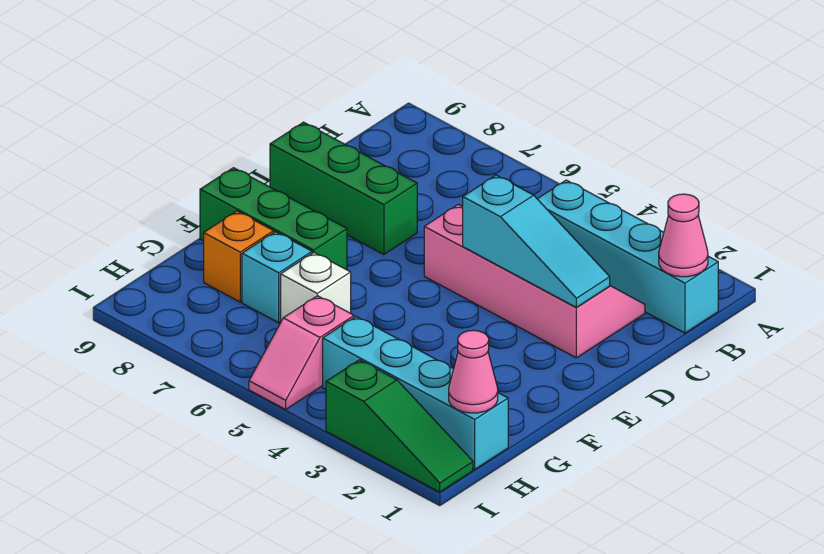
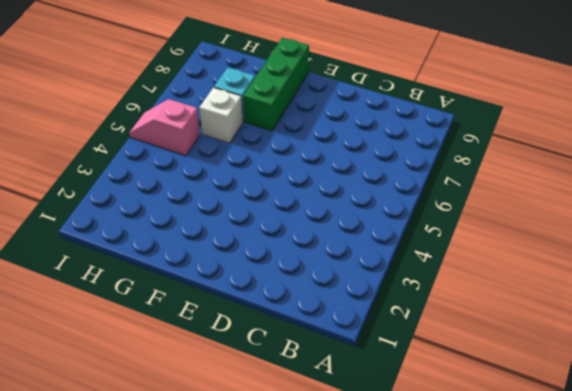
none -> cyan brick B1:B4 level 1
none -> pink slope C2:D5 level 1 top D
none -> green brick D7:D9 level 1

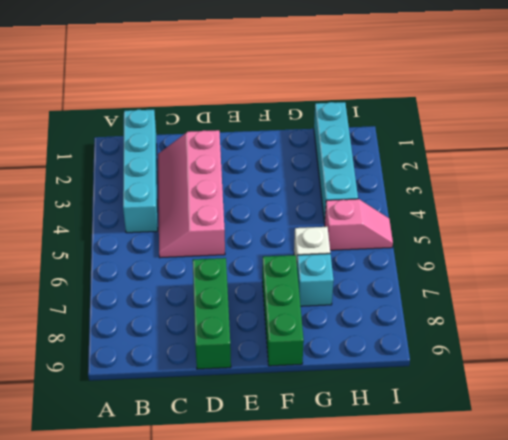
none -> orange brick G8 level 1
none -> green slope I1:I3 level 1 top 3
none -> pink cone B1 level 2

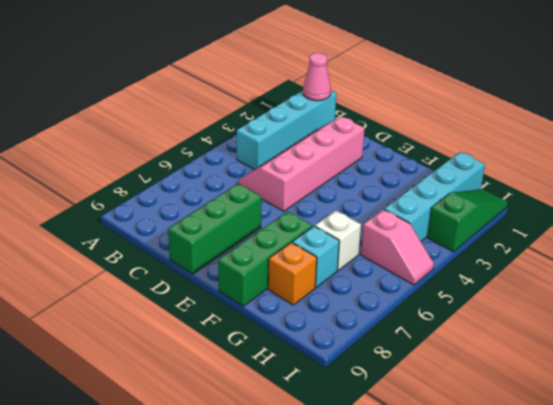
none -> cyan slope D2:D4 level 2 top 4
none -> pink cone H1 level 2

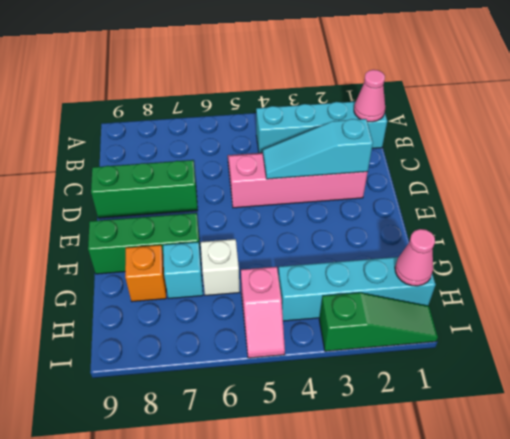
cyan slope D2:D4 level 2 top 2 -> cyan slope D2:D4 level 2 top 4

